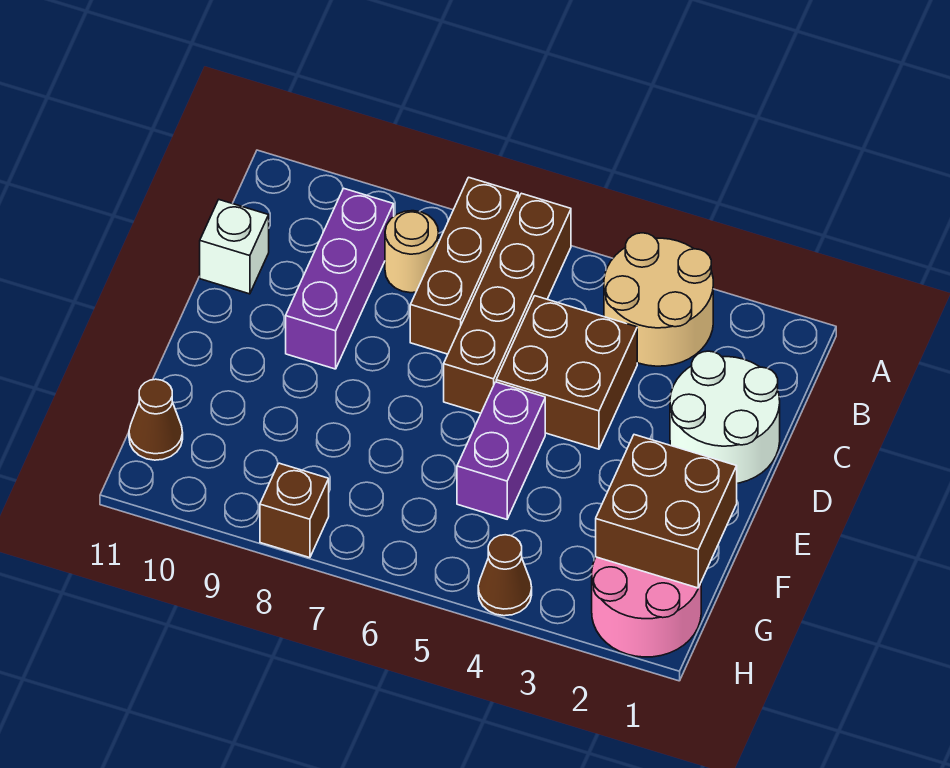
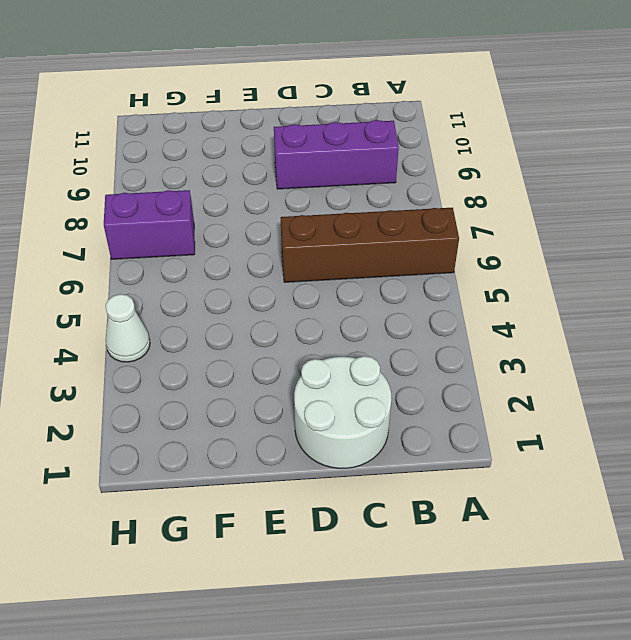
purple brick G7:H7 level 1 -> purple brick E5:F5 level 1
white cone H4 level 1 -> brown cone H4 level 1
none -> tan round brick A3:B4 level 1
none -> brown brick A7:C7 level 1
none -> tan round brick B8 level 1

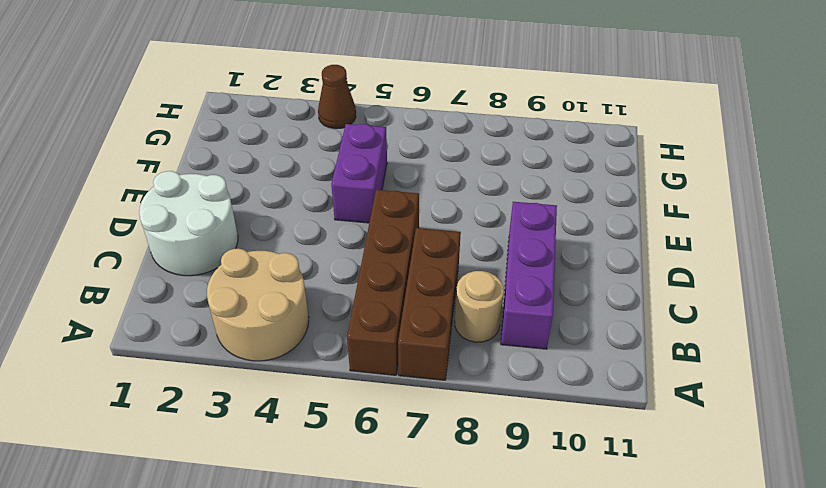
none -> brown brick C4:D5 level 1
none -> white brick C11 level 1
none -> pink round brick G1:H2 level 1

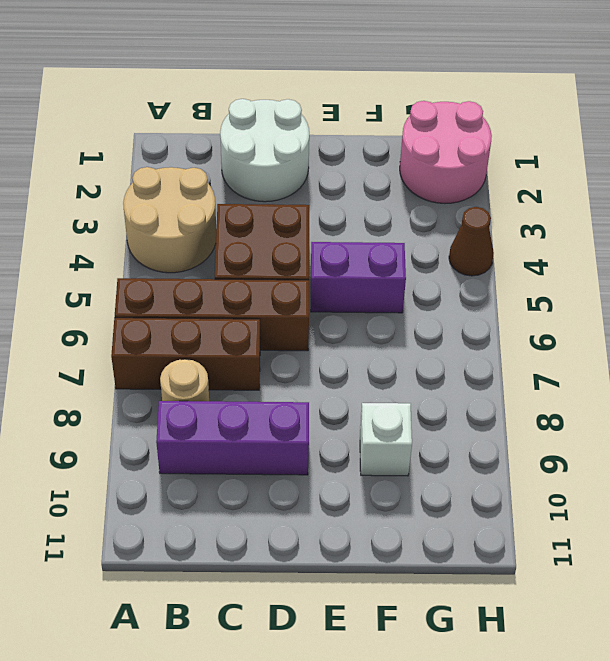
white brick F9 level 1 -> white brick C11 level 1
none -> brown cone G11 level 1
none -> brown brick H8 level 1
none -> brown brick F1:G2 level 2

